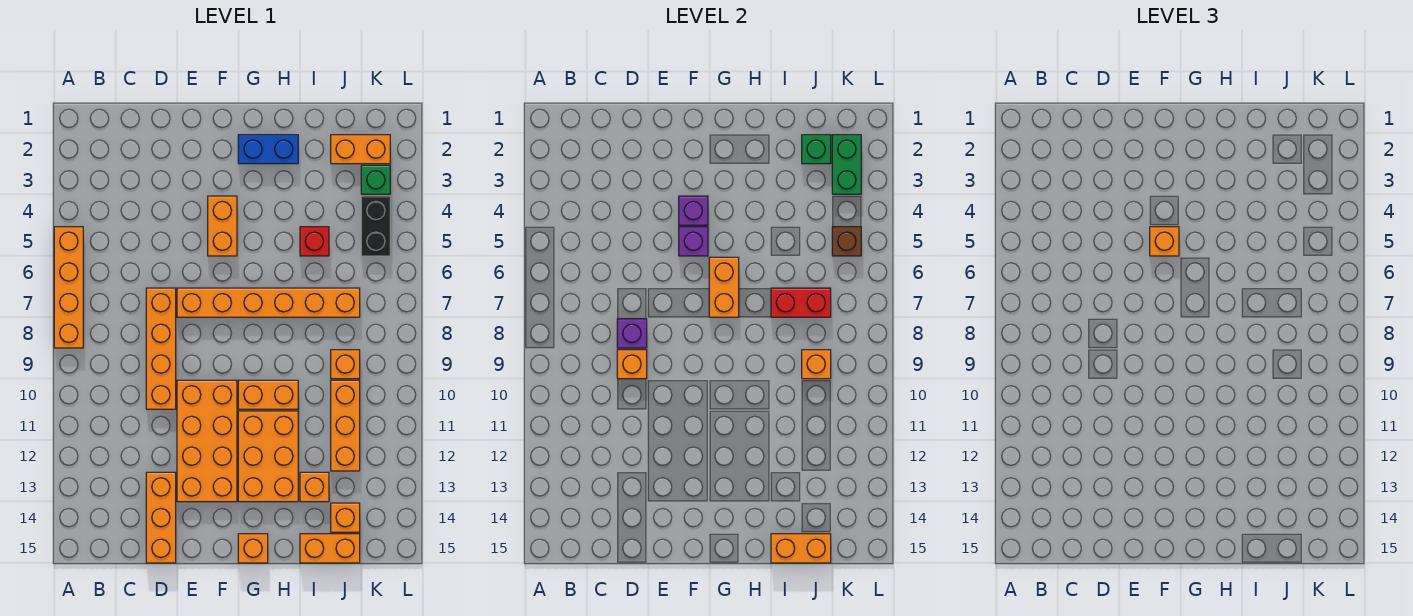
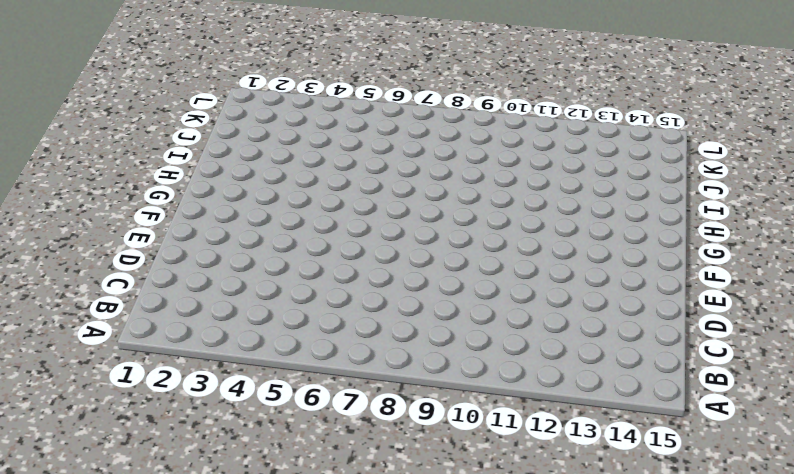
none -> orange brick A5:A8 level 1
none -> orange brick D7:D10 level 1
none -> orange brick D13:D15 level 1
none -> orange brick E7:J7 level 1

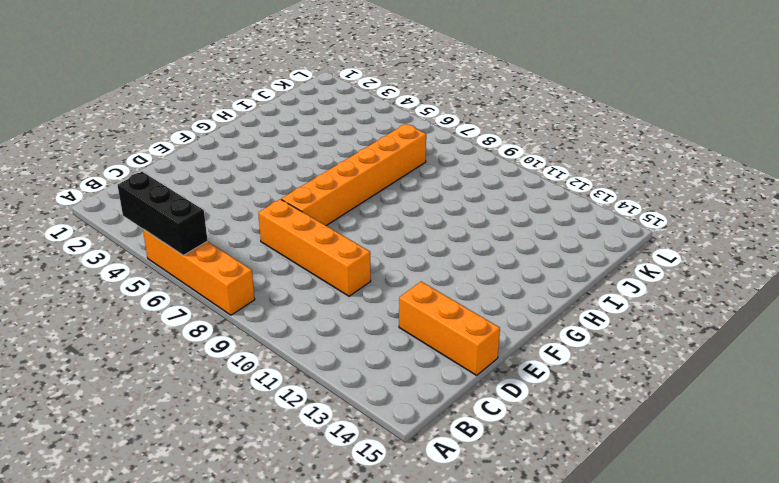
black brick A4:A6 level 2 -> none
none -> orange brick E10:F13 level 1
none -> orange brick F4:F5 level 1
none -> blue brick G2:H2 level 1
none -> orange brick G10:H10 level 1

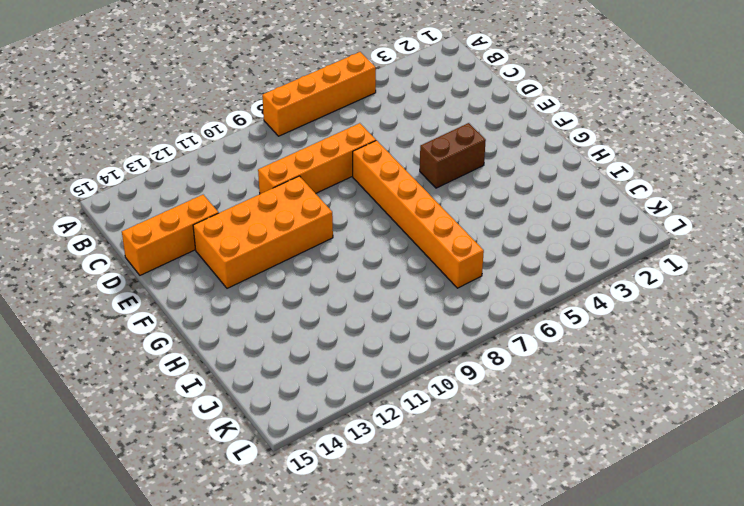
brown brick F4:F5 level 1 -> orange brick F4:F5 level 1
none -> blue brick G2:H2 level 1
none -> orange brick G10:H10 level 1
none -> orange brick G11:H13 level 1
none -> orange brick G15 level 1

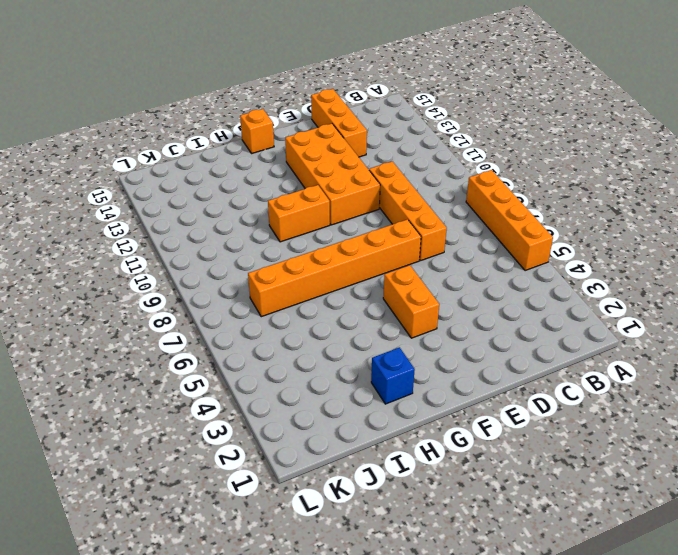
blue brick H2 level 1 -> blue brick G2:H2 level 1
none -> orange brick G11:H13 level 1
none -> red brick I5 level 1
none -> orange brick I13 level 1
none -> orange brick I15:J15 level 1

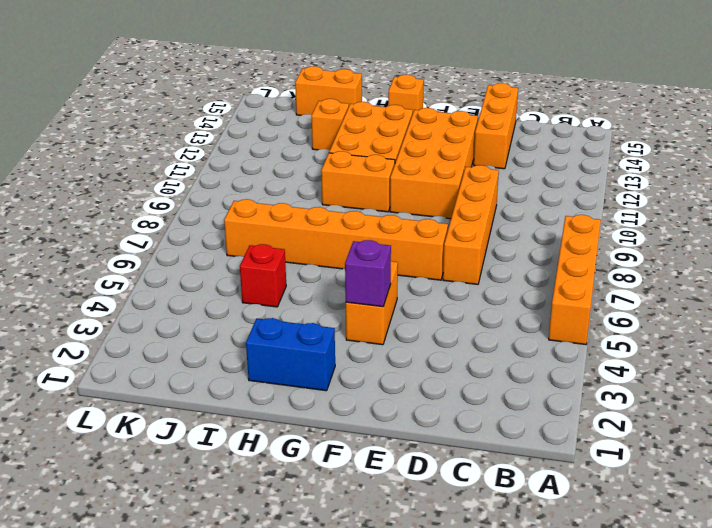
none -> orange brick J2:K2 level 1
none -> orange brick J9 level 1
none -> orange brick J10:J12 level 1
none -> orange brick J14 level 1

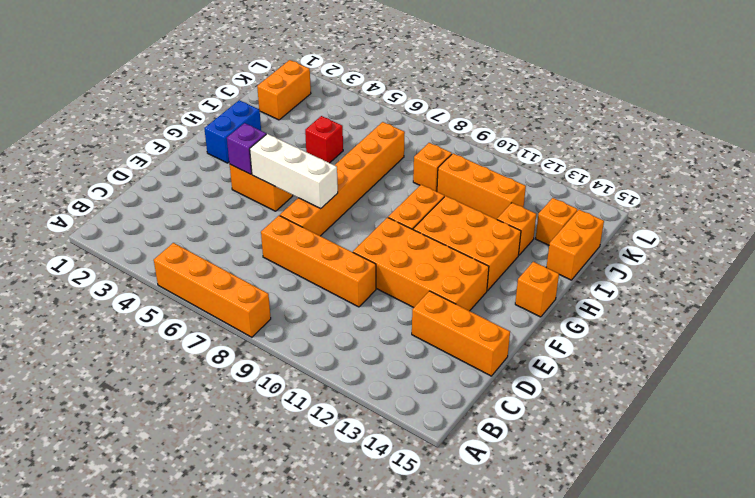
white brick F5:F7 level 2 -> purple brick F5 level 2
none -> green brick K3 level 1
none -> black brick K4:K5 level 1
none -> purple brick D8 level 2
none -> orange brick D9 level 2

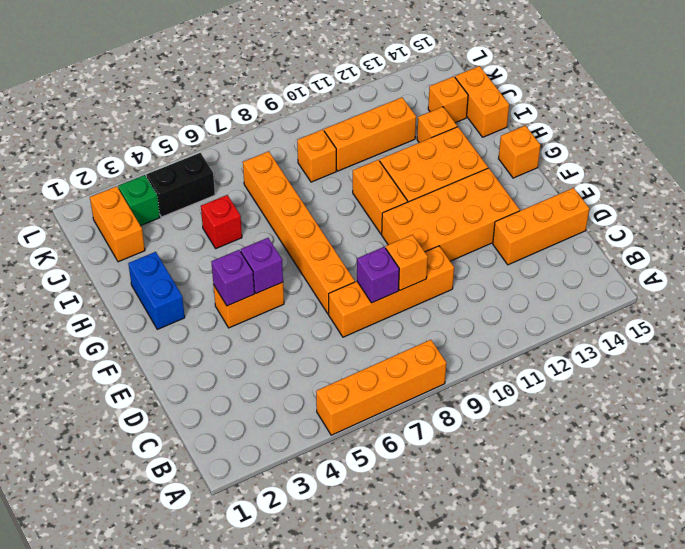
none -> orange brick G6:G7 level 2
none -> red brick I7:J7 level 2
none -> orange brick I15:J15 level 2
none -> green brick J2 level 2

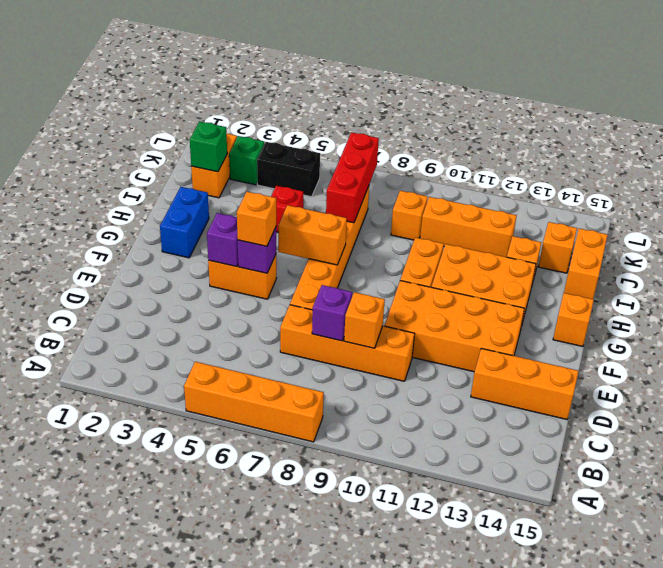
red brick I7:K7 level 2 -> red brick I7:J7 level 2
none -> orange brick I15:J15 level 2
none -> orange brick J9 level 2
none -> green brick K2:K3 level 2
none -> brown brick K5 level 2

